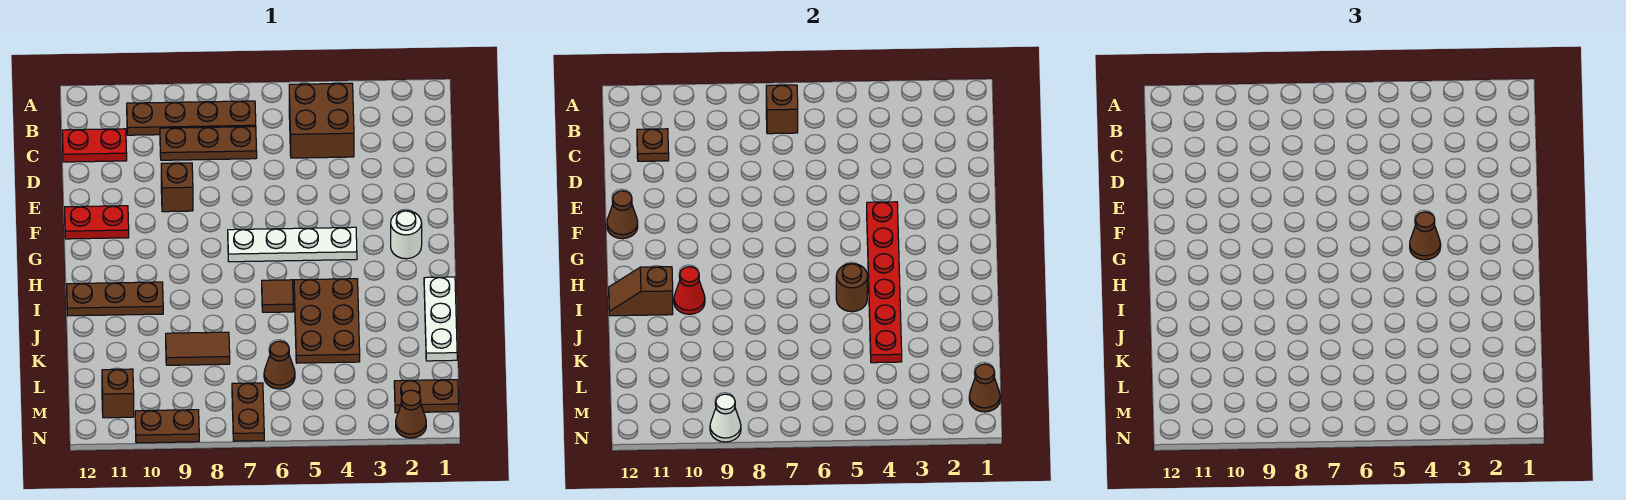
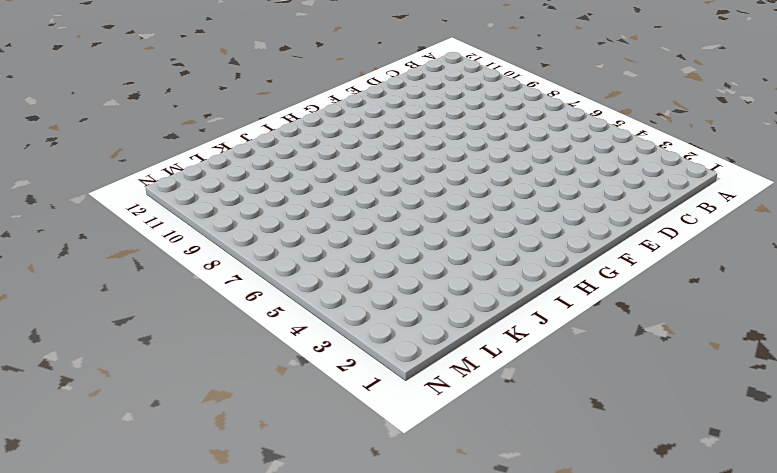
none -> brown brick B4:C5 level 1
none -> brown plate B7:B10 level 1
none -> brown plate C7:C9 level 1

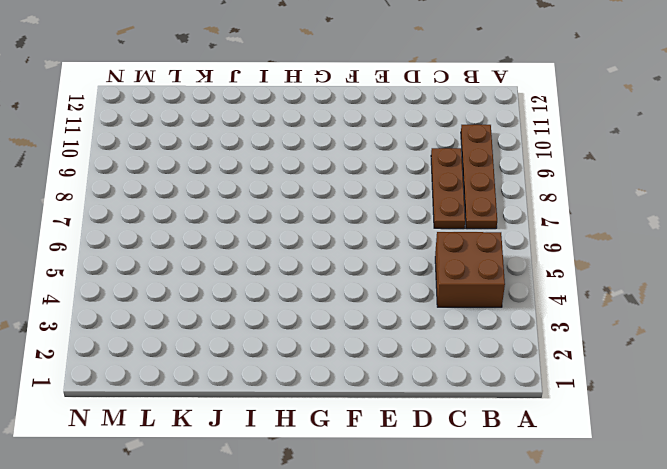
none -> red plate C11:C12 level 1
none -> brown brick E9 level 1
none -> red plate F11:F12 level 1

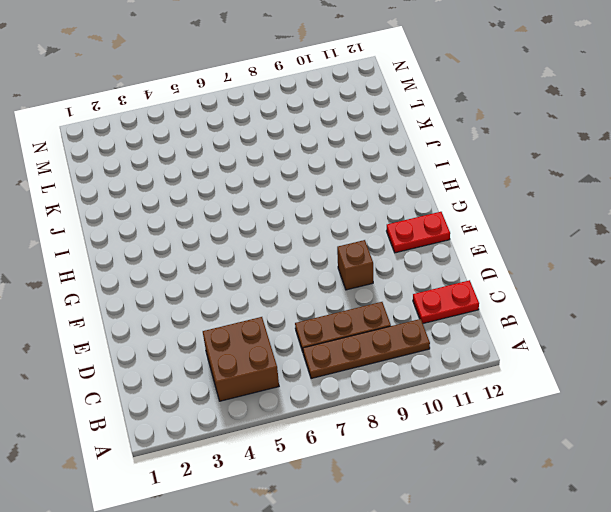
none -> white round brick G2 level 1
none -> white plate G4:G7 level 1
none -> white plate I1:K1 level 1

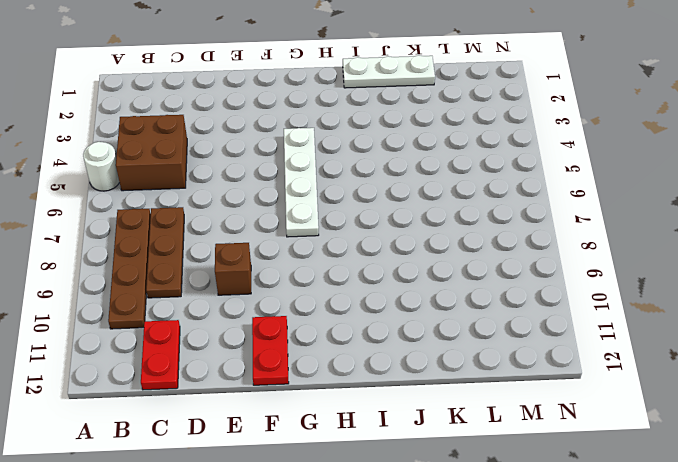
white round brick A5 level 1 -> white round brick G2 level 1
none -> brown plate I4:K5 level 1
none -> brown tile I6 level 1
none -> brown plate I10:I12 level 1

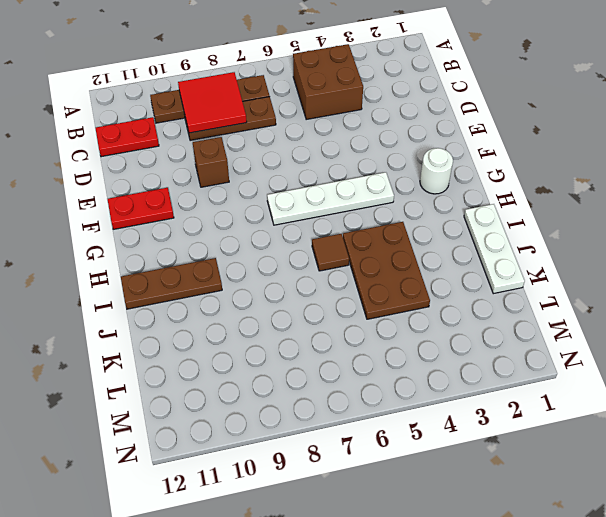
red tile B8:C9 level 2 -> none
none -> brown tile K8:K9 level 1
none -> brown cone L6 level 1
none -> brown plate M1:M2 level 1

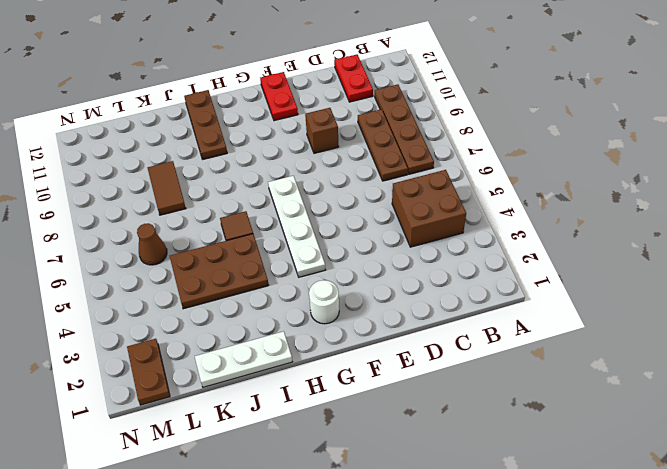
none -> brown plate M7:N7 level 1
none -> brown brick M11 level 1
none -> brown cone N2 level 1

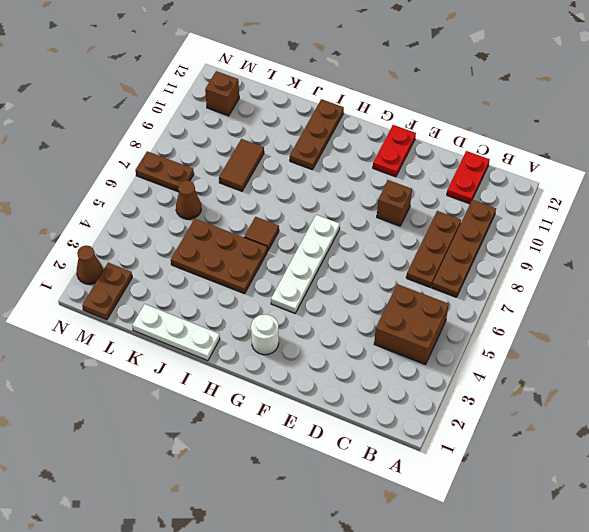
none -> brown plate N9:N10 level 1
none -> brown brick B7 level 2
none -> brown plate C11 level 2

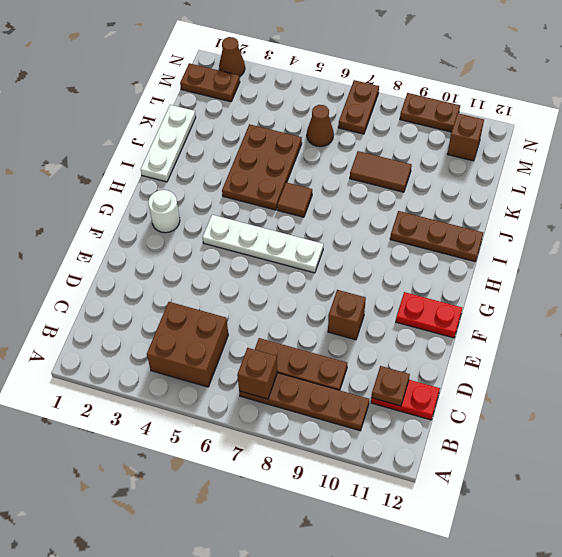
none -> red plate F4:K4 level 2
none -> brown cone F12 level 2
none -> brown round brick I5 level 2

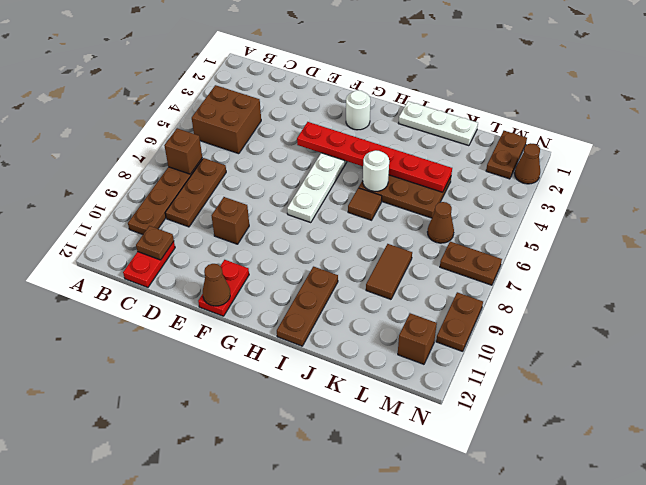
white round brick I5 level 2 -> brown round brick I5 level 2
none -> red cone I10 level 2
none -> brown slope I11:I12 level 2 top 11
none -> brown cone M1 level 2

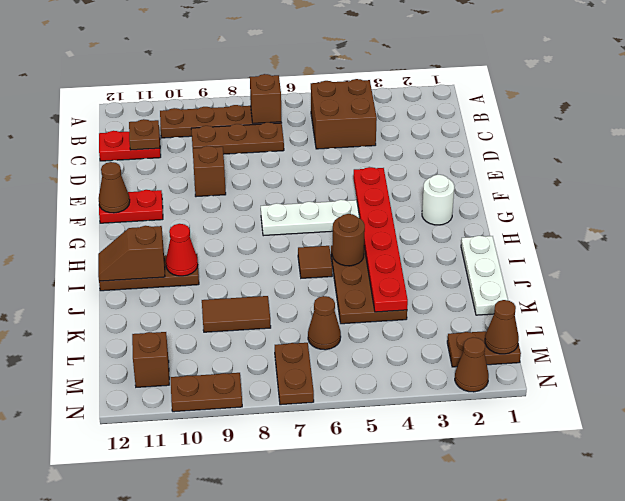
none -> white cone N9 level 2
none -> brown cone G4 level 3

